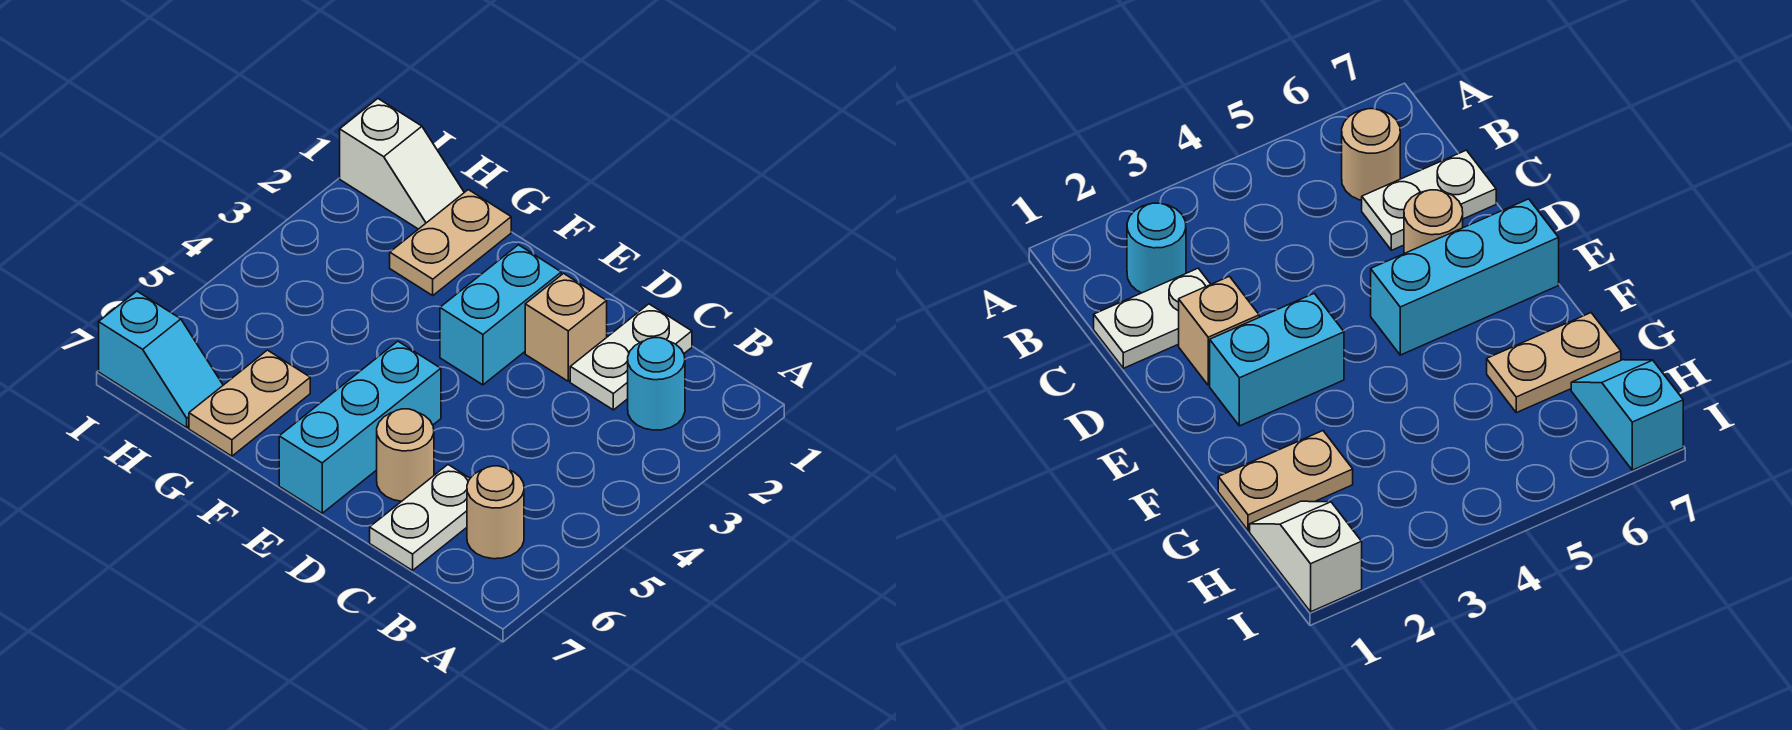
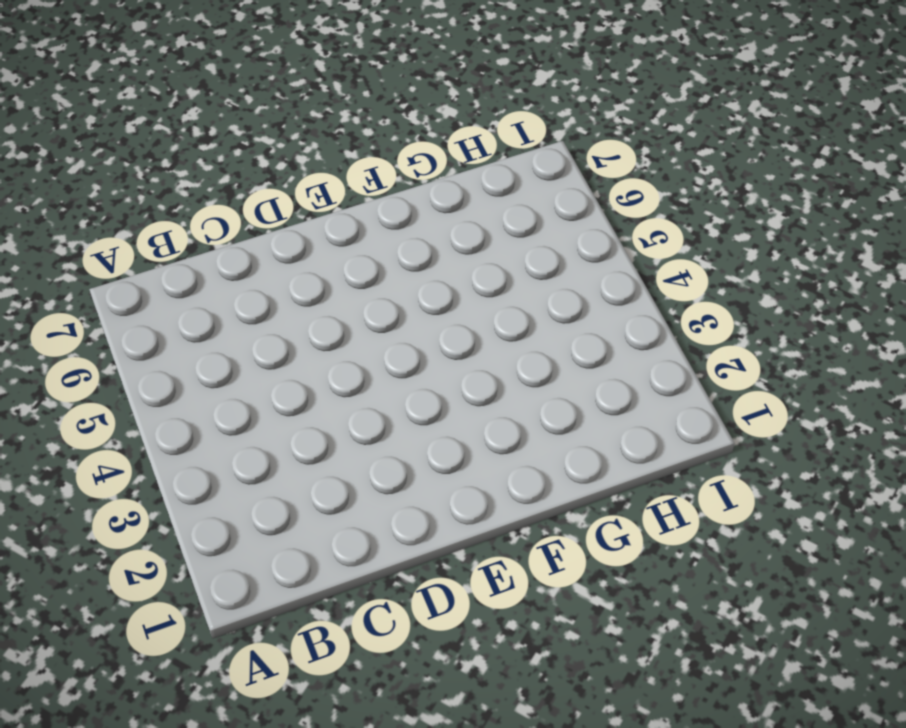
none -> cyan round brick B2 level 1
none -> tan round brick B6 level 1
none -> white plate C1:C2 level 1

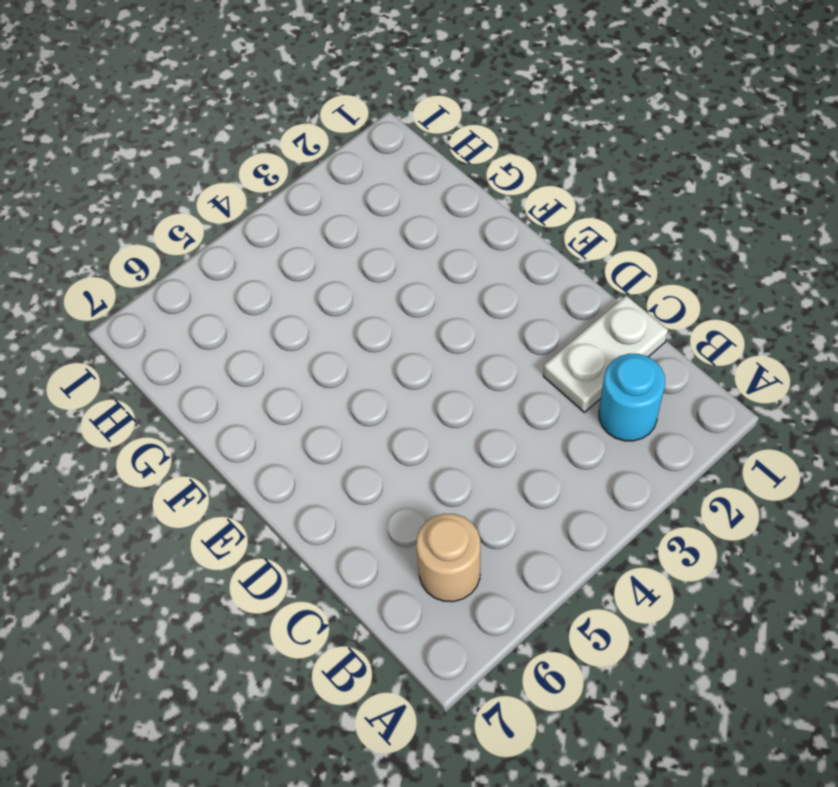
none -> white plate C6:C7 level 1
none -> tan brick D2 level 1
none -> tan round brick D6 level 1

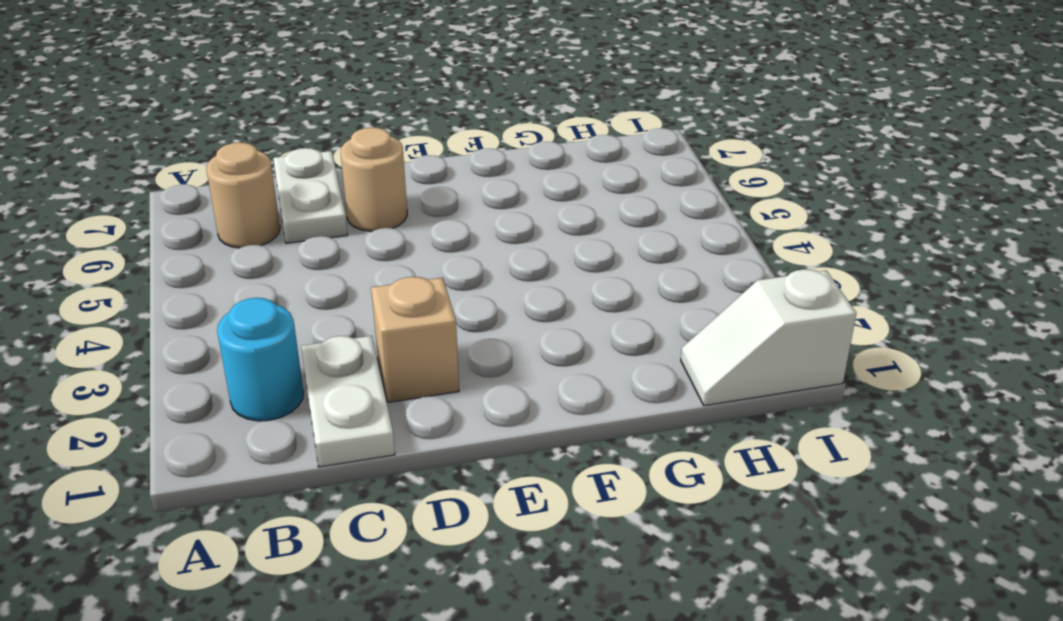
none -> cyan brick E2:E3 level 1
none -> cyan brick E5:E7 level 1
none -> tan plate G1:G2 level 1

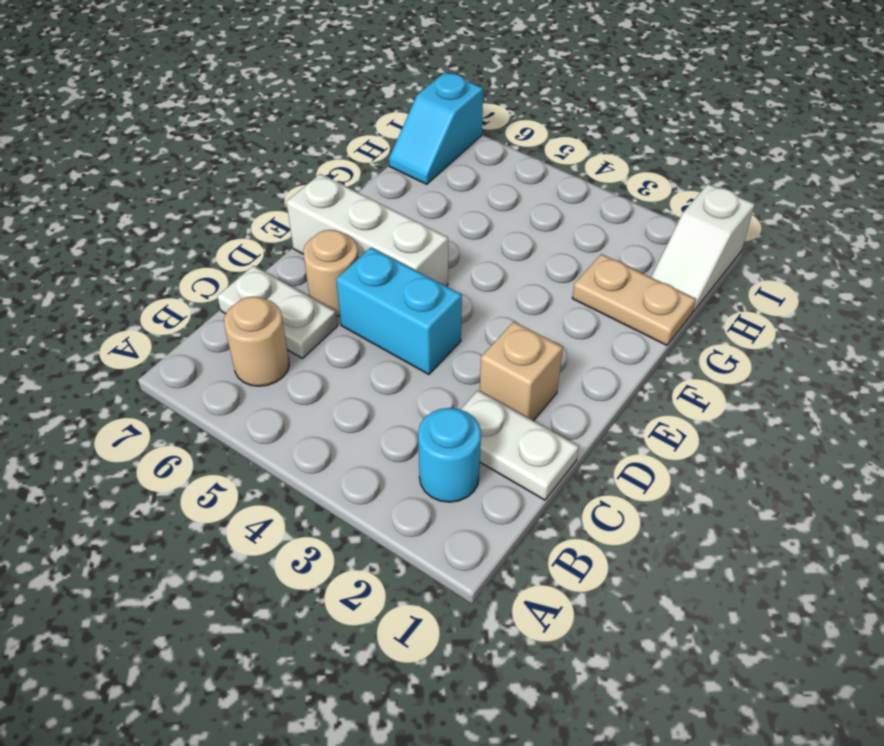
cyan brick D4:D5 level 1 -> cyan brick E2:E3 level 1
white brick E5:E7 level 1 -> cyan brick E5:E7 level 1
none -> tan plate G6:G7 level 1

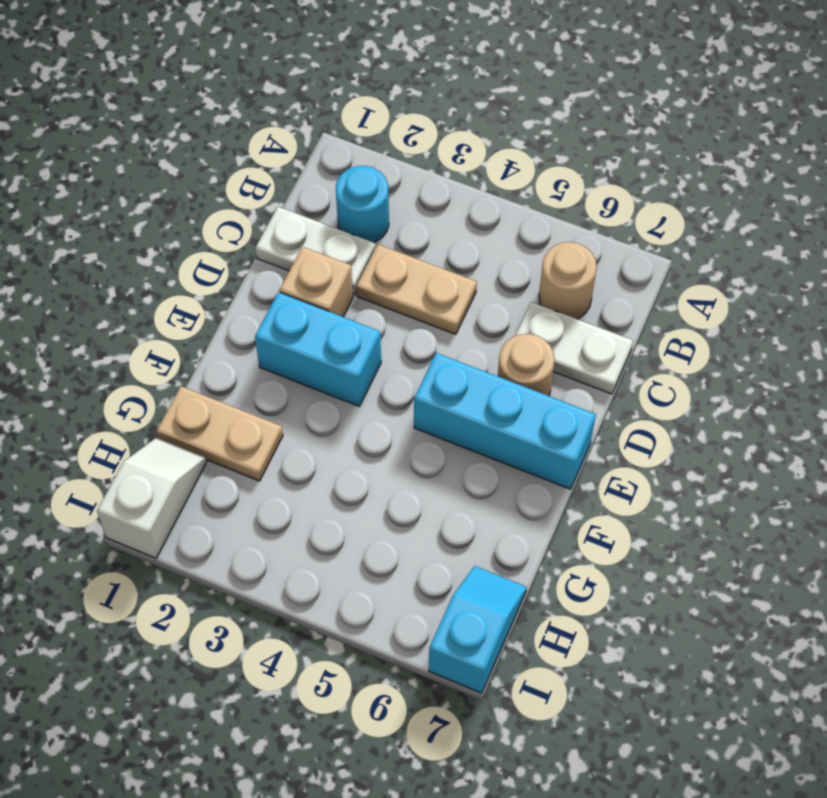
tan plate C3:C4 level 1 -> tan plate G6:G7 level 1

